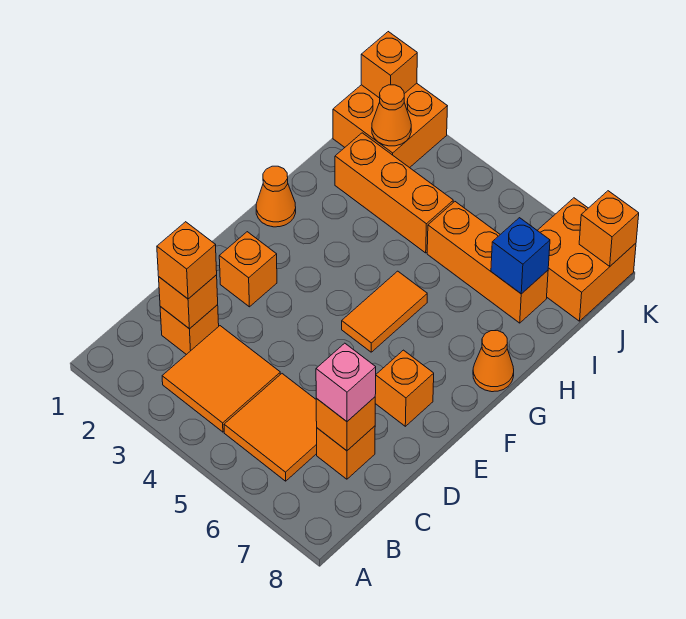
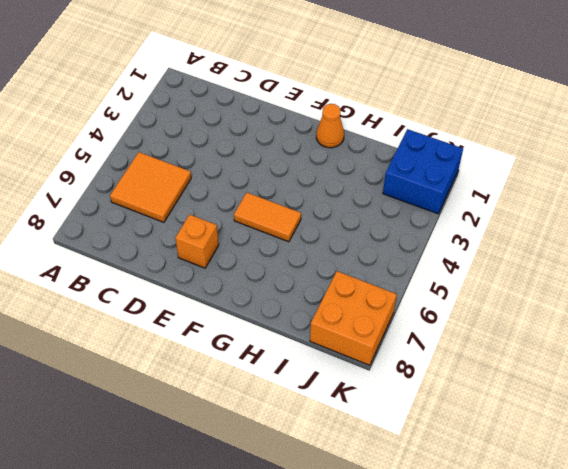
blue brick J1:K2 level 1 -> orange brick J1:K2 level 1
none -> orange tile B3:C4 level 1
none -> orange brick C2 level 1
none -> orange brick C7 level 1

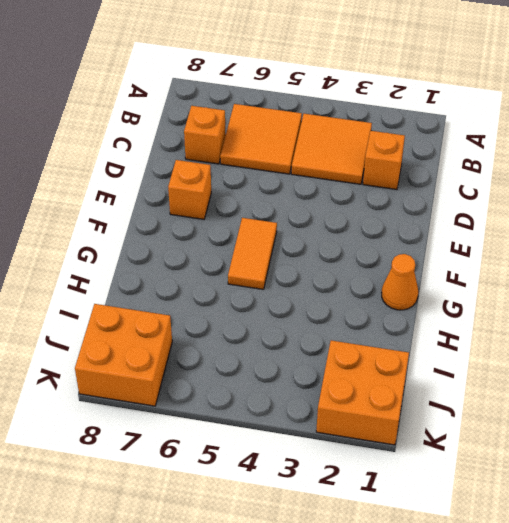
none -> orange brick E2 level 1
none -> orange cone G8 level 1
none -> orange brick I2:I4 level 1

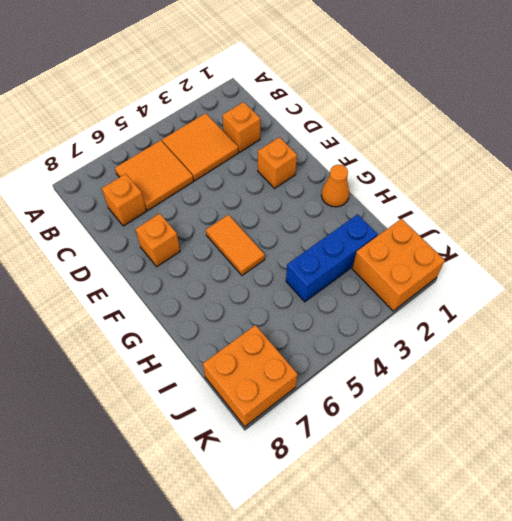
blue brick I2:I4 level 1 -> orange brick I2:I4 level 1
none -> orange cone G8 level 1
none -> orange brick I5:I7 level 1
none -> orange brick C2 level 2

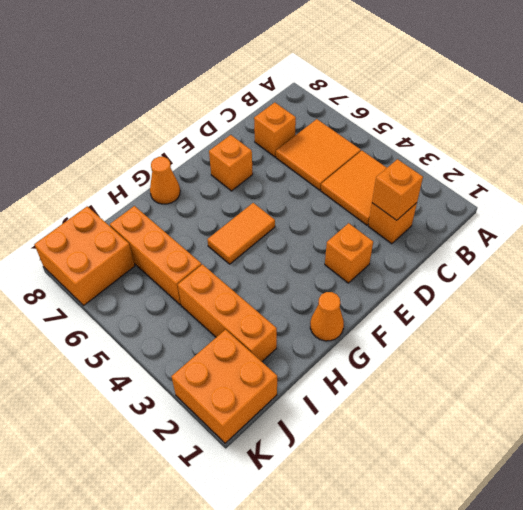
none -> orange brick C7 level 2
none -> blue brick I7 level 2
none -> orange cone J2 level 2

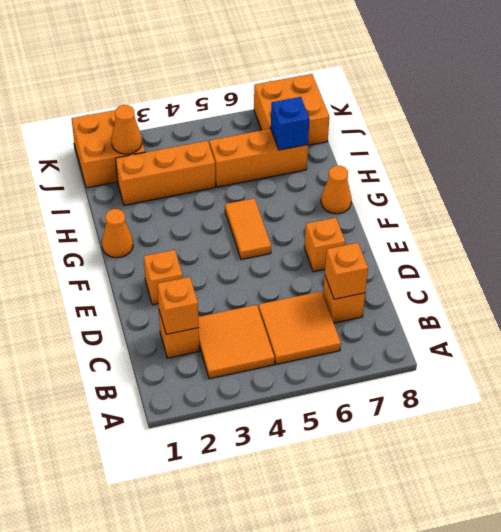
none -> orange brick K1 level 2
none -> orange brick K8 level 2
none -> orange brick C2 level 3

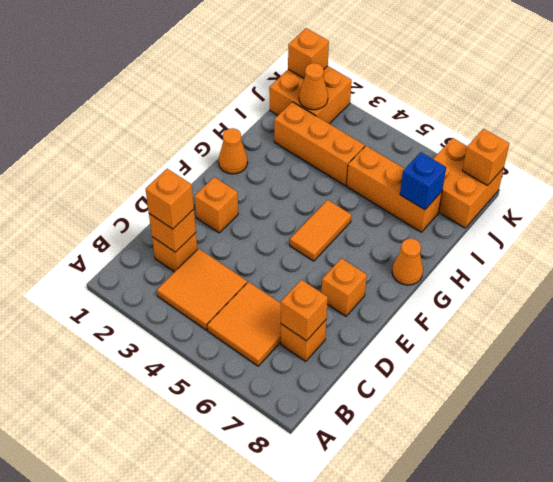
none -> pink brick C7 level 3

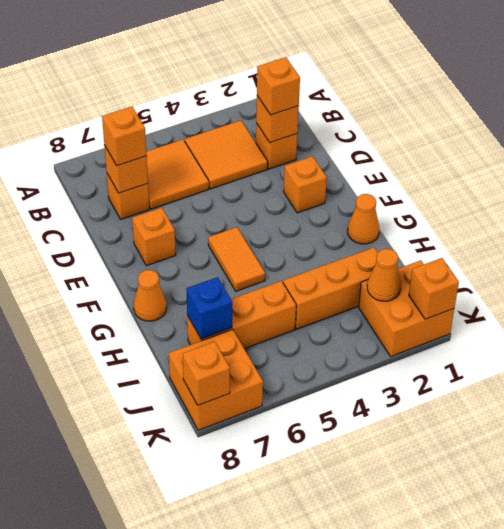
orange brick C7 level 3 -> pink brick C7 level 3

